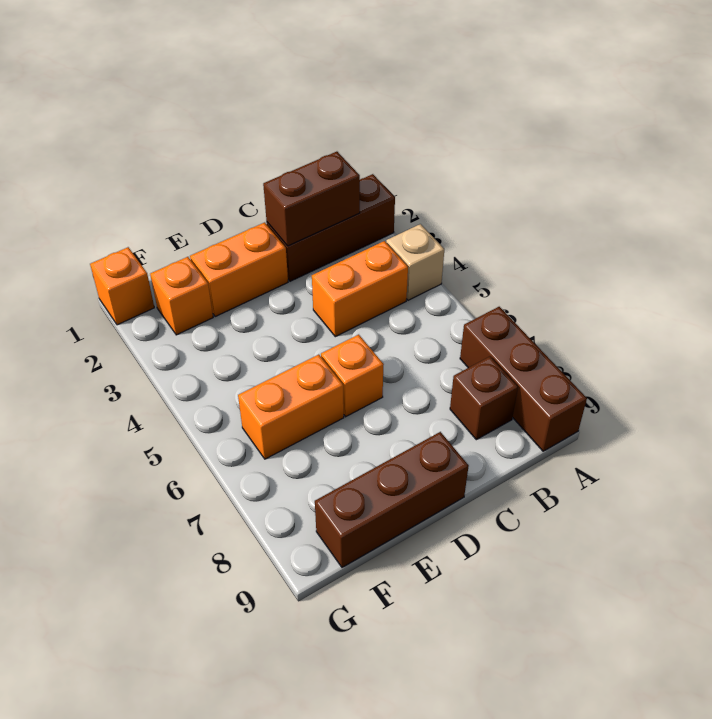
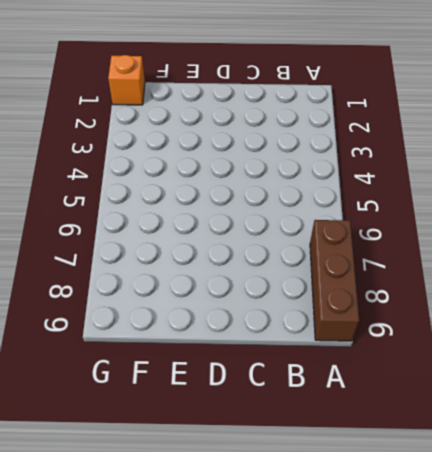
none -> brown brick A2:C2 level 1
none -> tan brick A4 level 1
none -> orange brick B4:C4 level 1

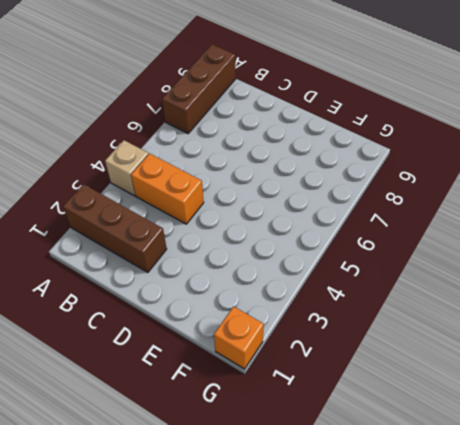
none -> brown brick B8 level 1
none -> orange brick D2:E2 level 1
none -> orange brick D6 level 1

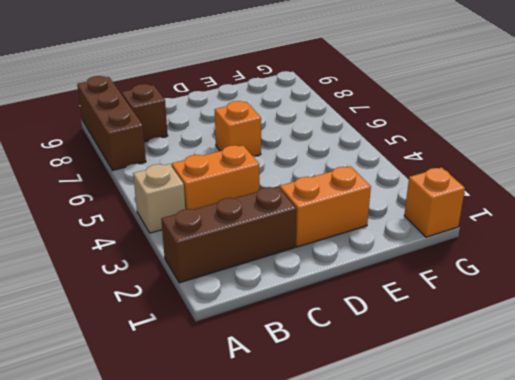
none -> brown brick D9:F9 level 1
none -> orange brick E6:F6 level 1
none -> orange brick F2 level 1

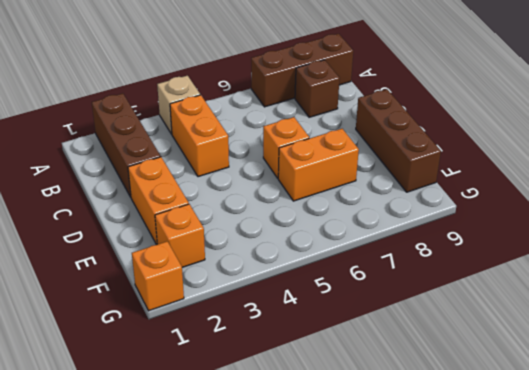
orange brick E6:E7 level 1 -> orange brick E6:F6 level 1
none -> brown brick B2:C2 level 2

